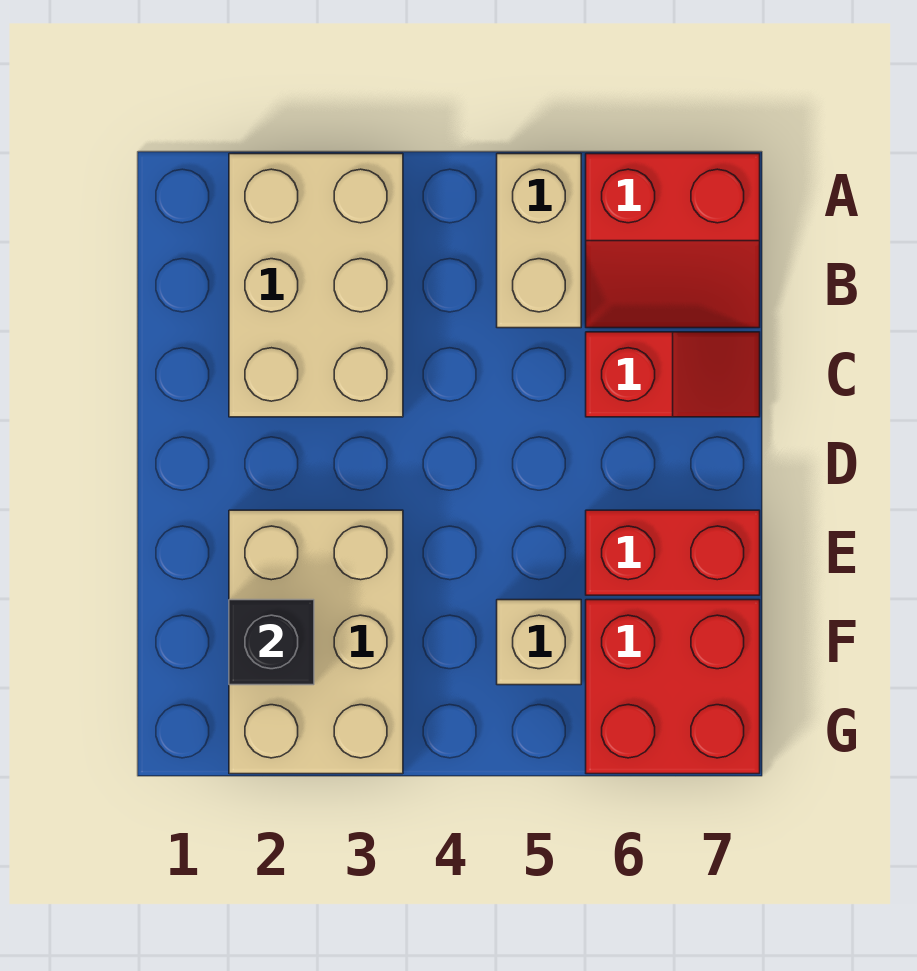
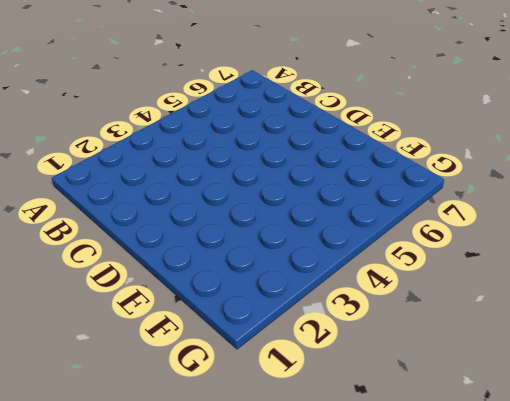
none -> tan brick A2:C3 level 1
none -> tan brick A5:B5 level 1

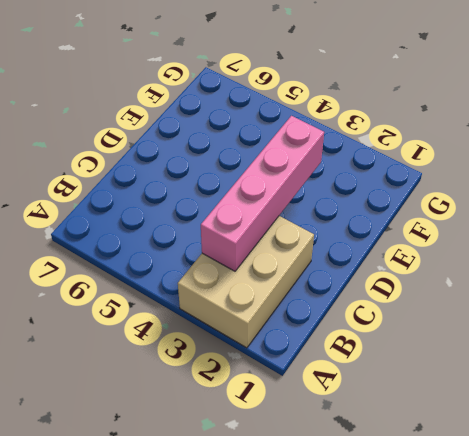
pink brick B3:E3 level 2 -> none
none -> tan brick A5:B5 level 1
none -> red slope A6:B7 level 1 top A

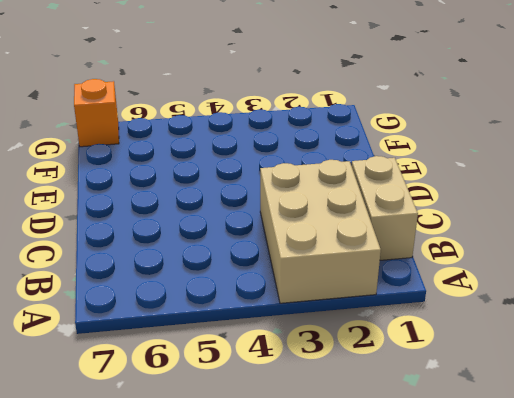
tan brick B1:C1 level 1 -> tan brick A5:B5 level 1
orange brick G7 level 1 -> red brick F6:G7 level 1
none -> red slope A6:B7 level 1 top A
none -> red slope C6:C7 level 1 top 6

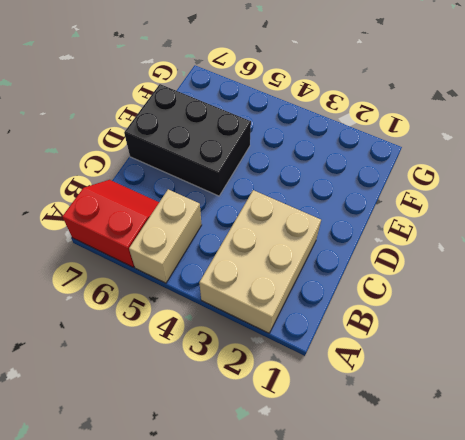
black brick D5:E7 level 1 -> red brick E6:E7 level 1
none -> red slope C6:C7 level 1 top 6
none -> tan brick E2:G3 level 1

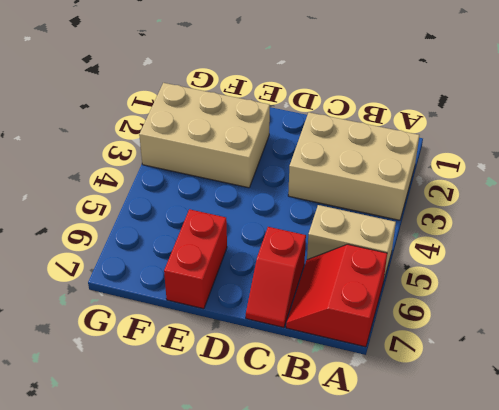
none -> tan brick F5 level 1
none -> red brick F6:G7 level 1

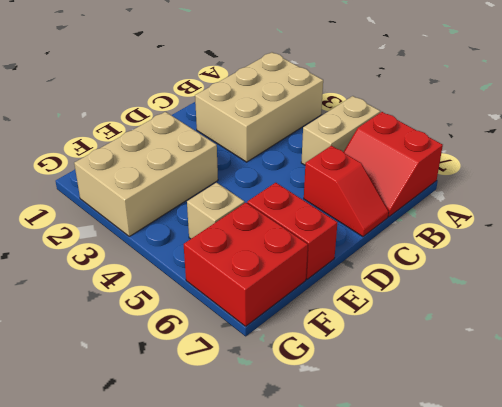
none -> black brick F2 level 2

